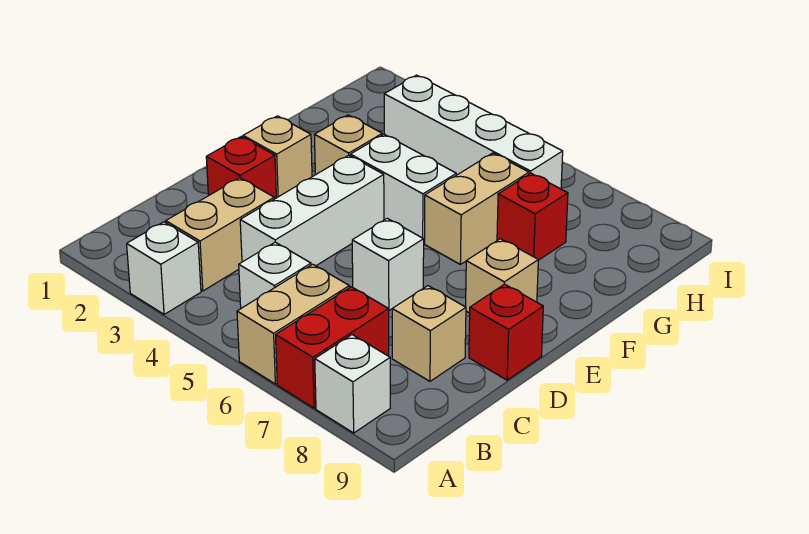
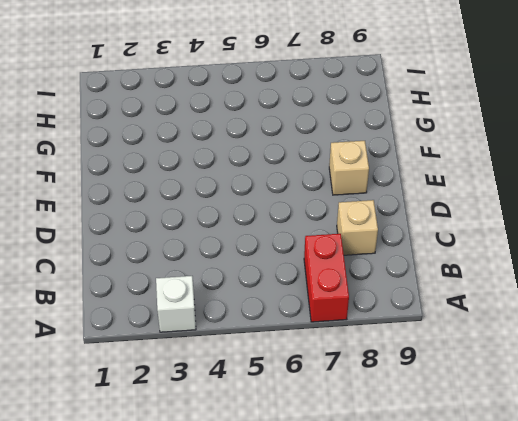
none -> tan brick A6:B6 level 1
none -> white brick A8 level 1
none -> tan brick B3:C3 level 1

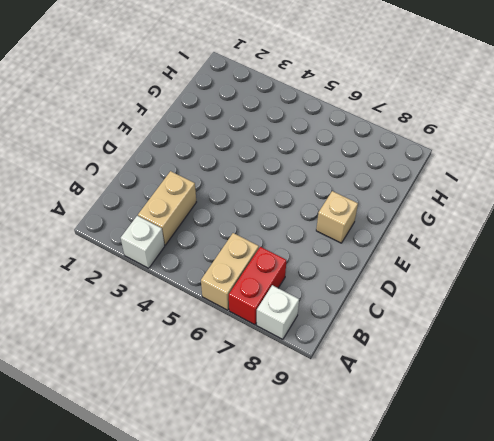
none -> white brick B5 level 1
none -> white brick C4:E4 level 1
none -> tan brick C8 level 1

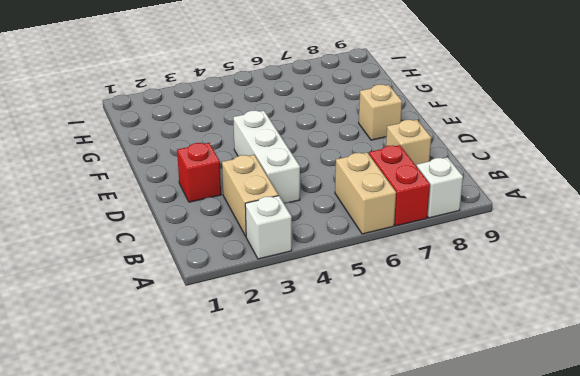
none -> white brick B5 level 1
none -> white brick D6 level 1
none -> red brick D9 level 1

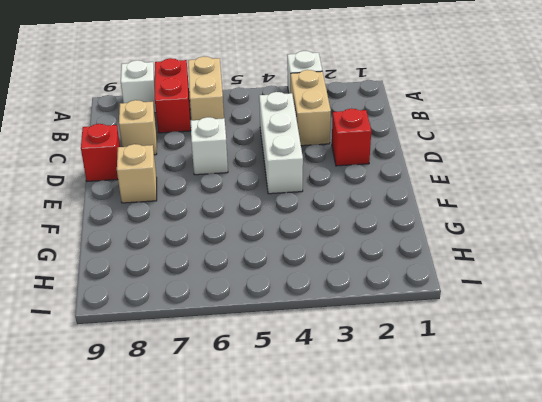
none -> white brick B5 level 1
none -> tan brick E2 level 1
none -> tan brick F3 level 1

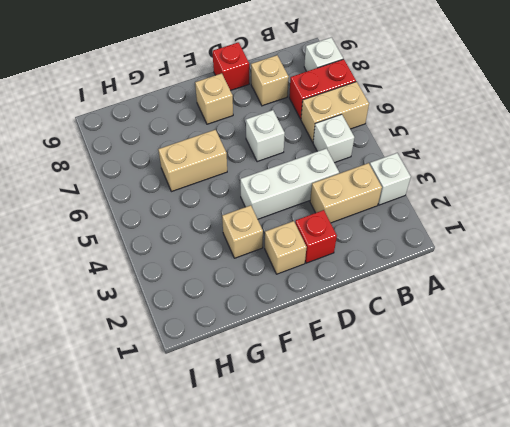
none -> white brick F4:F5 level 1
none -> red brick G7 level 1
none -> white brick H3:H6 level 1

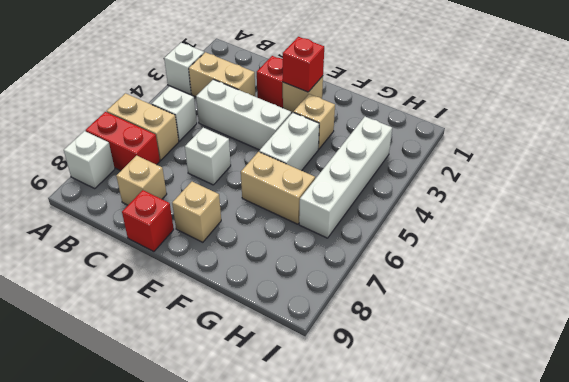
red brick E2 level 2 -> red brick G7 level 1

